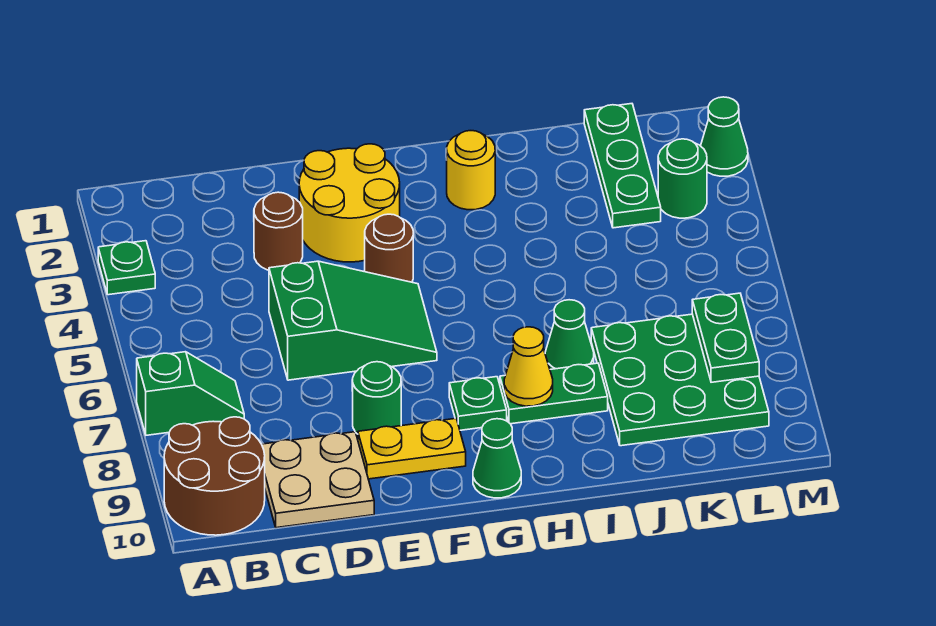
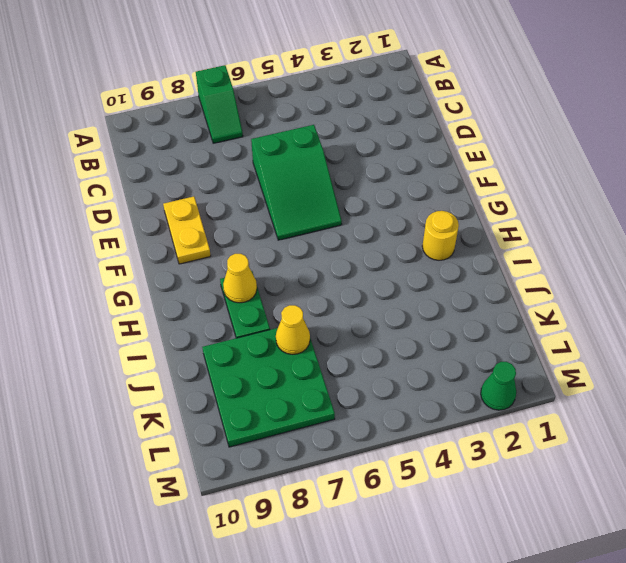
yellow cone J7 level 2 -> none
none -> green plate A3 level 1
none -> brown round brick A9:B10 level 1
none -> tan plate C9:D10 level 1

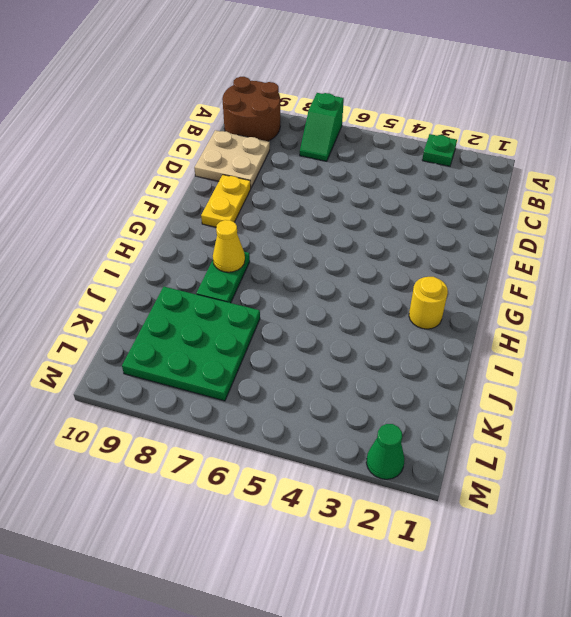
none -> brown round brick D3 level 1
none -> green slope D5:F6 level 1 top D
none -> yellow round brick E2:F3 level 1

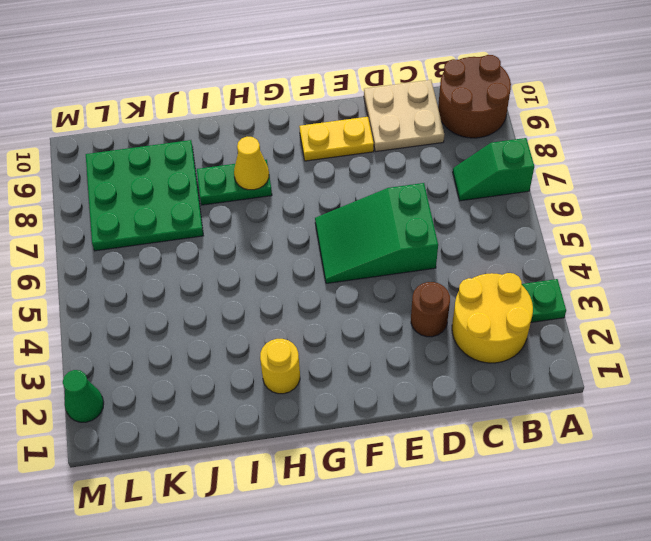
yellow round brick B2:C3 level 1 -> yellow round brick E2:F3 level 1
none -> green round brick E8 level 1
none -> brown round brick F4 level 1
none -> green plate G8 level 1

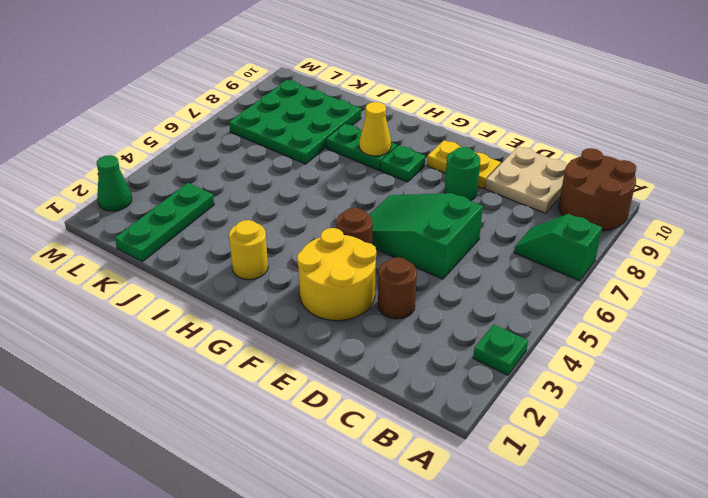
none -> green cone G10 level 1
none -> green cone I7 level 1
none -> green round brick L3 level 1

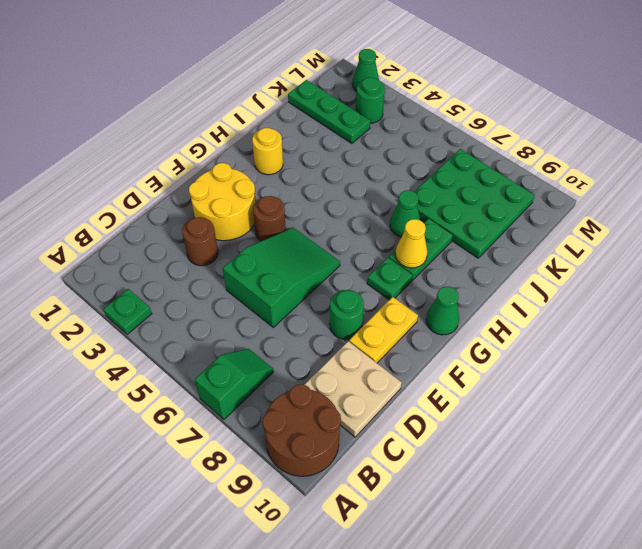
none -> green plate L7:L8 level 2

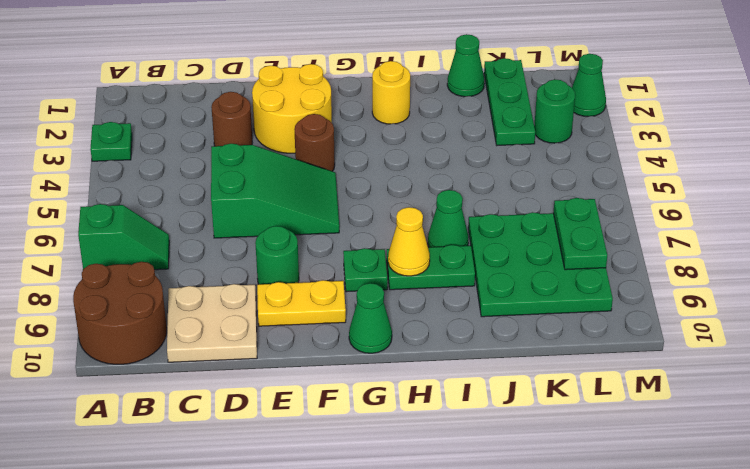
green cone J1 level 1 -> none

